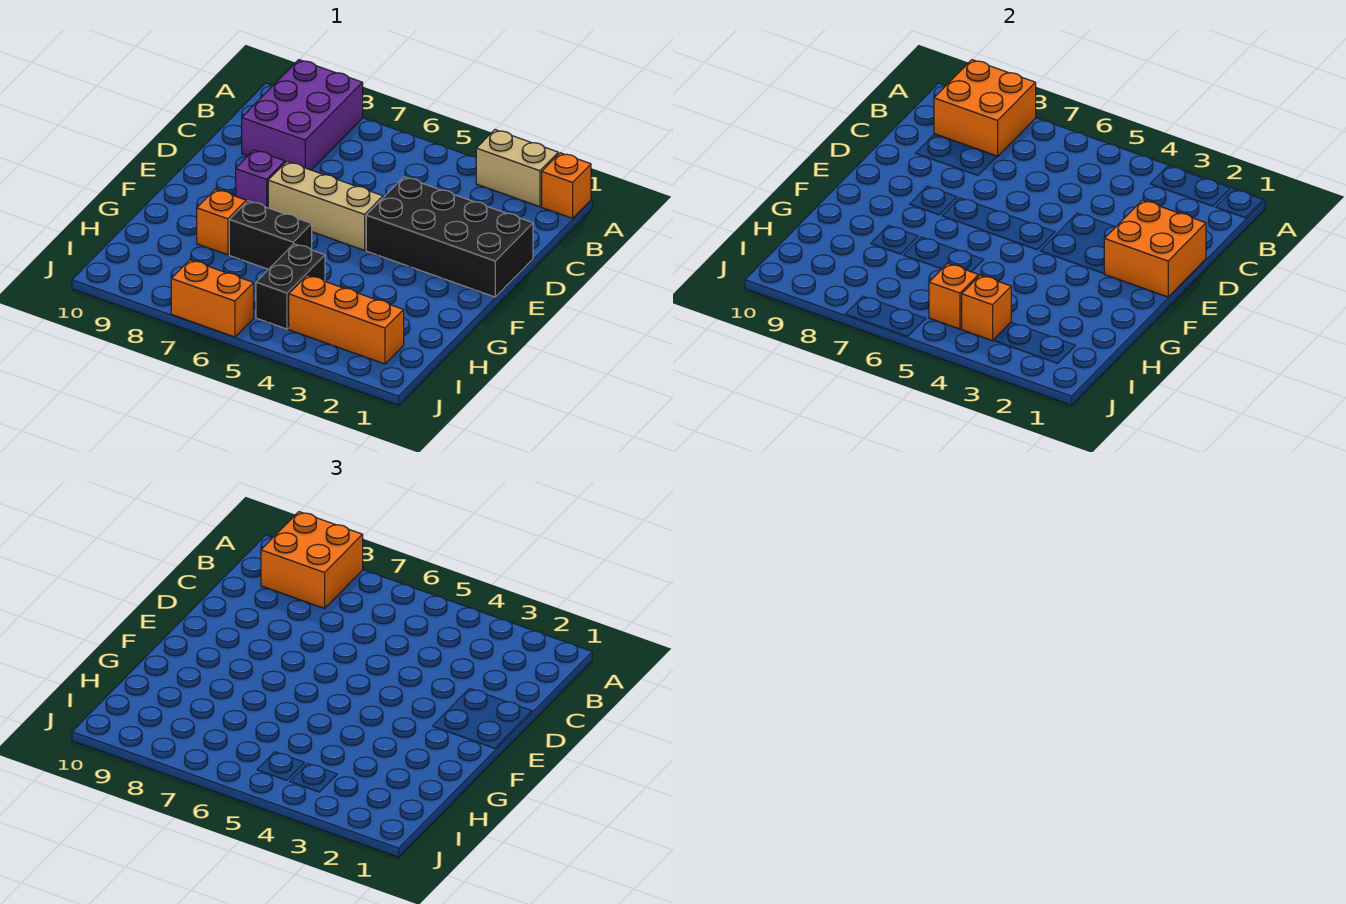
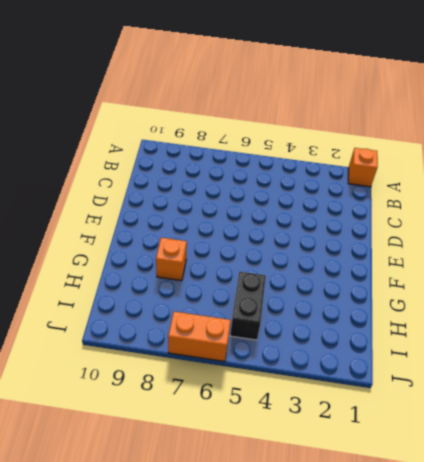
none -> tan brick A2:A3 level 1
none -> purple brick A8:C9 level 1
none -> black brick D1:E4 level 1

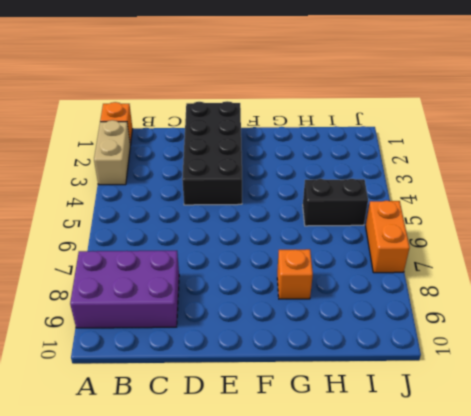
none -> tan brick E5:E7 level 1
none -> purple brick E8 level 1
none -> black brick G6:G7 level 1

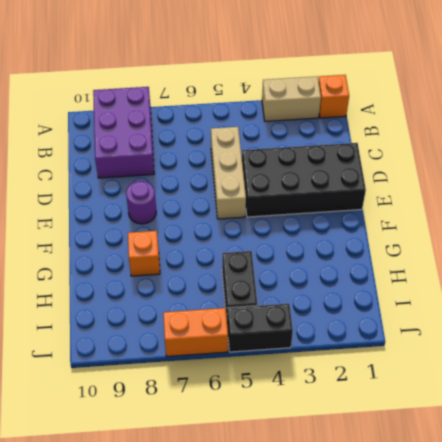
tan brick C5:E5 level 1 -> tan brick E5:E7 level 1
purple round brick E8 level 1 -> purple brick E8 level 1
black brick J4:J5 level 1 -> black brick G6:G7 level 1
none -> orange brick I2:I4 level 1
none -> orange brick A8:B9 level 2
none -> orange brick D1:E2 level 2

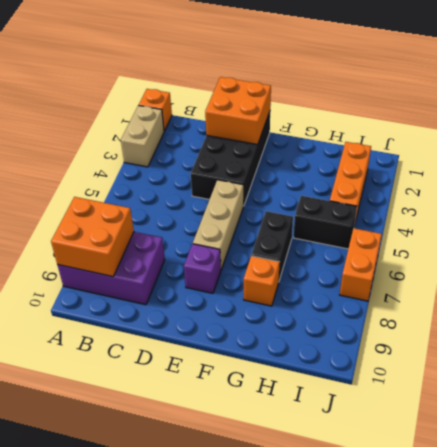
none -> orange brick I4 level 2
none -> orange brick I5 level 2
none -> orange brick A8:B9 level 3

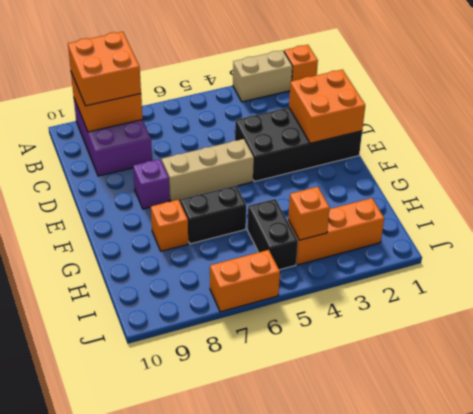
none -> orange brick I5 level 2

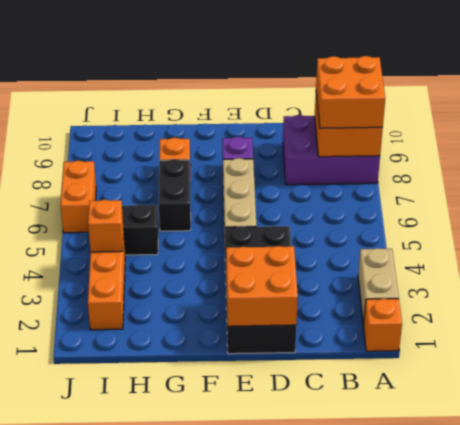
none -> orange brick I5 level 2

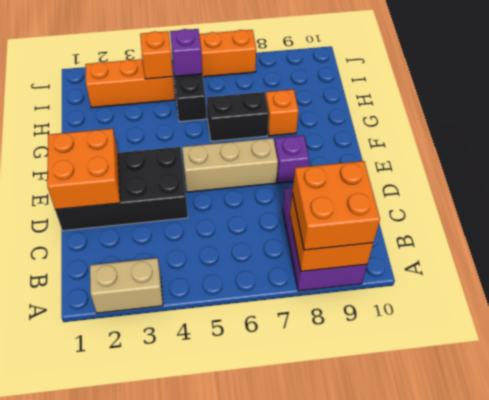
purple brick I5 level 2 -> orange brick I5 level 2
none -> orange brick A1 level 1

